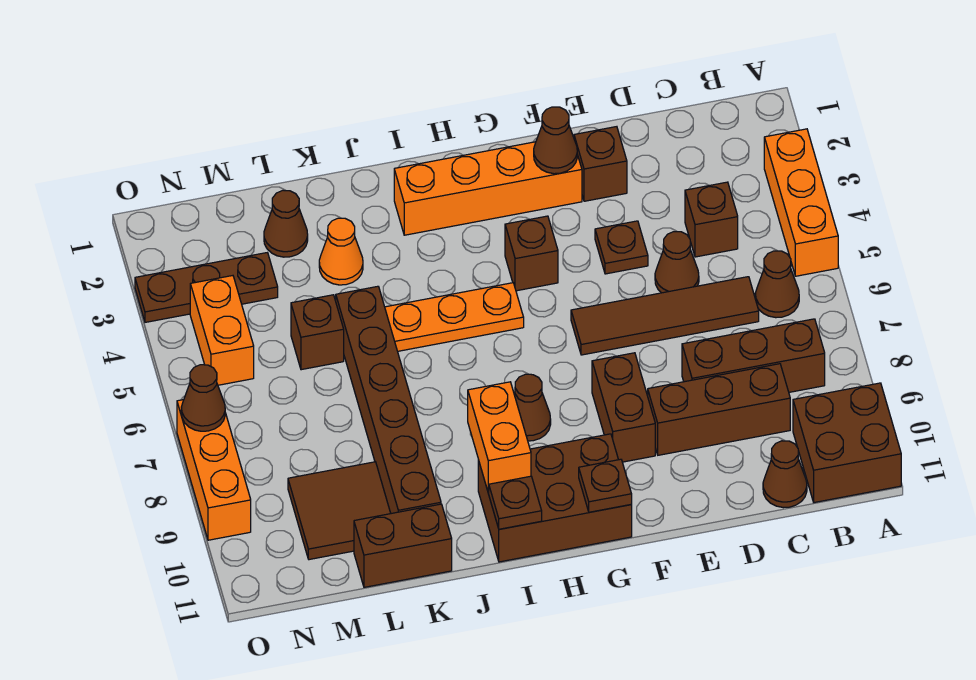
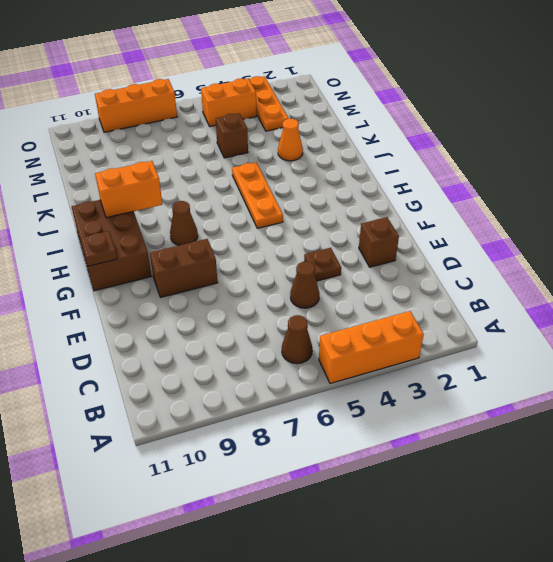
orange plate M3:O3 level 1 -> brown plate M3:O3 level 1
none -> brown brick A10:B11 level 1
none -> brown brick B8:D8 level 1
none -> brown brick C4 level 1
none -> brown tile C6:F6 level 1

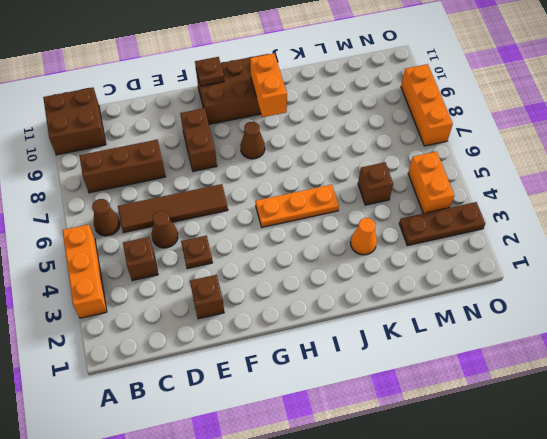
none -> brown brick C9:E9 level 1
none -> brown cone C11 level 1
none -> orange brick F2:I2 level 1
none -> brown brick G4 level 1

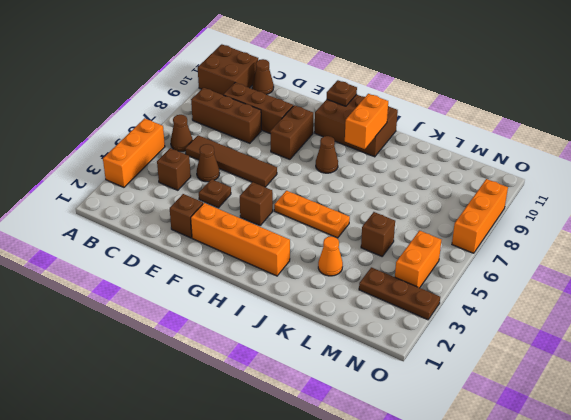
none -> brown brick K5:K10 level 1
none -> brown brick K11:L11 level 1
none -> brown cone L2 level 1
none -> brown tile L9:M10 level 1

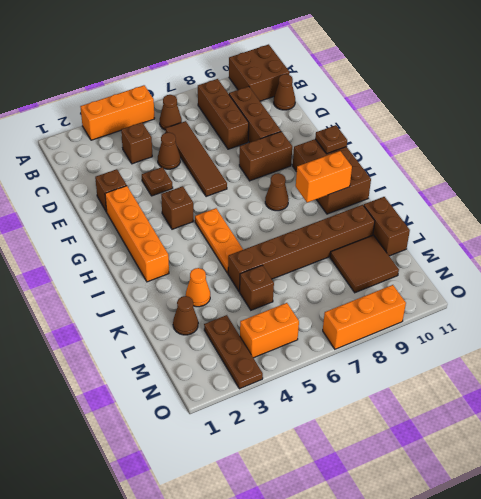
none -> brown cone F2 level 2
none -> brown plate I11 level 2
none -> brown cone O7 level 2

